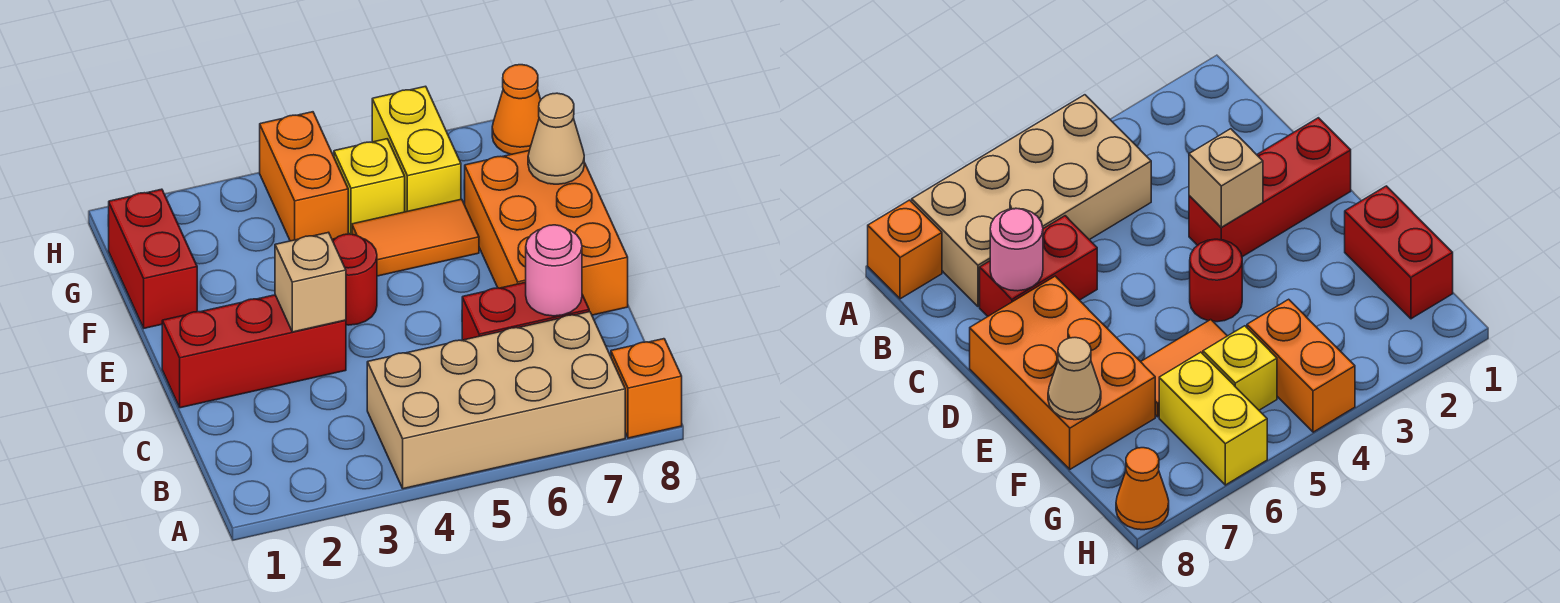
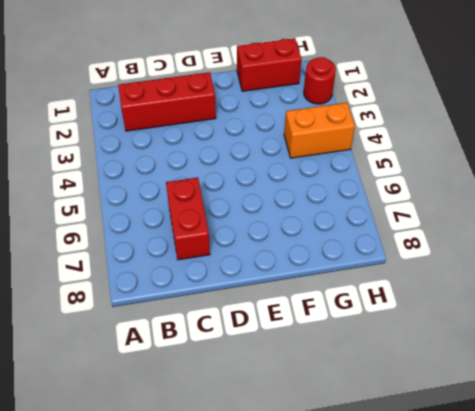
red brick B2:D2 level 1 -> red brick D1:D3 level 1
red round brick H2 level 1 -> red round brick E4 level 1
none -> tan brick A4:B7 level 1
none -> orange brick A8 level 1
none -> orange brick D7:F8 level 1

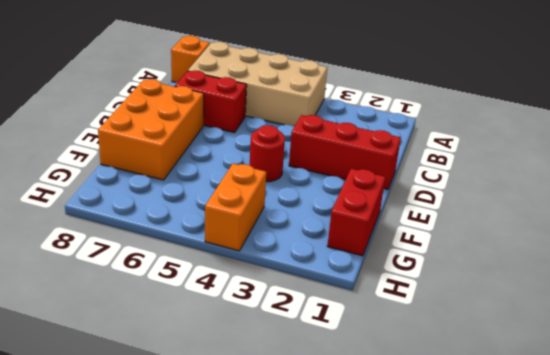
none -> orange tile F5:F6 level 1
none -> yellow brick G5 level 1
none -> yellow brick G6:H6 level 1

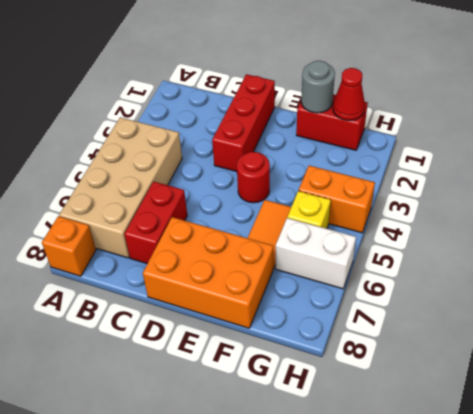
grey round brick F1 level 2 -> none
red cone G1 level 2 -> none
white brick G6:H6 level 1 -> yellow brick G6:H6 level 1
none -> orange cone H8 level 1
none -> pink round brick C7 level 2
none -> tan brick D3 level 2

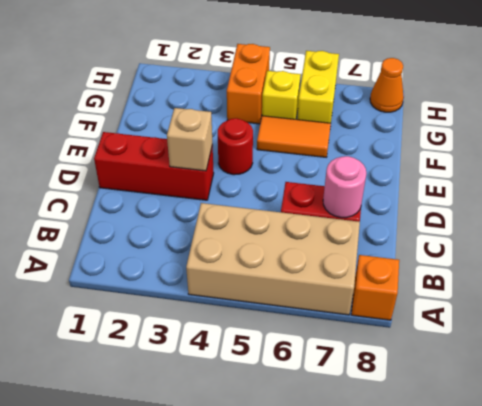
none -> orange brick D7:F8 level 1
none -> red brick F1:G1 level 1
none -> tan cone F8 level 2

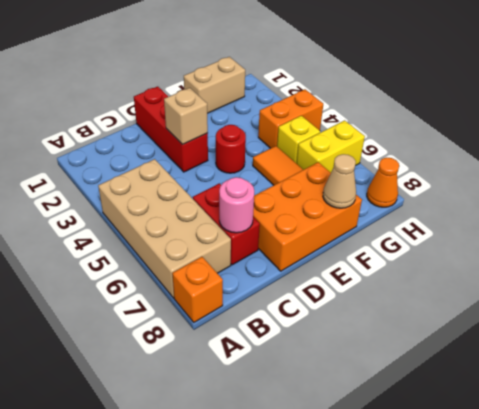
tan brick F1:G1 level 1 -> red brick F1:G1 level 1

